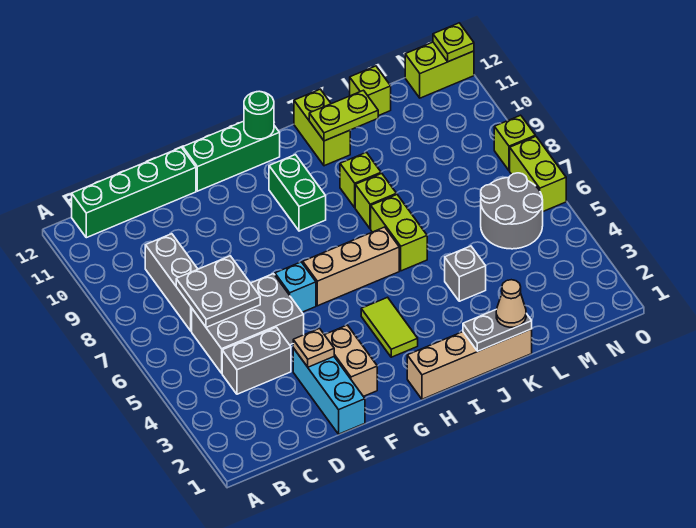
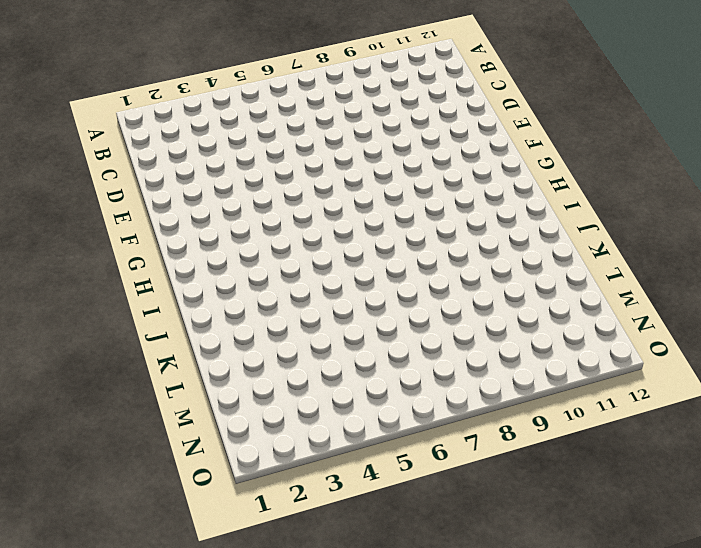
none -> green brick B12:E12 level 1
none -> grey brick C4:D4 level 1
none -> grey brick C5:E6 level 1

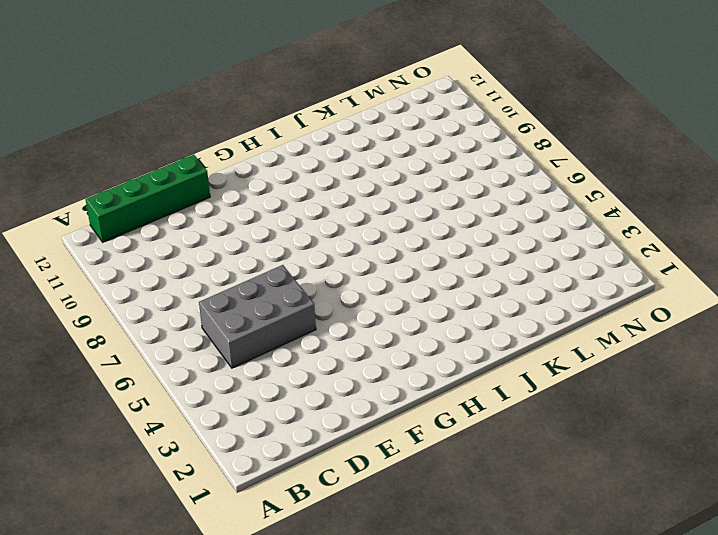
none -> grey brick C4:D4 level 1
none -> grey brick C7:C9 level 1
none -> cyan brick E1:E3 level 1

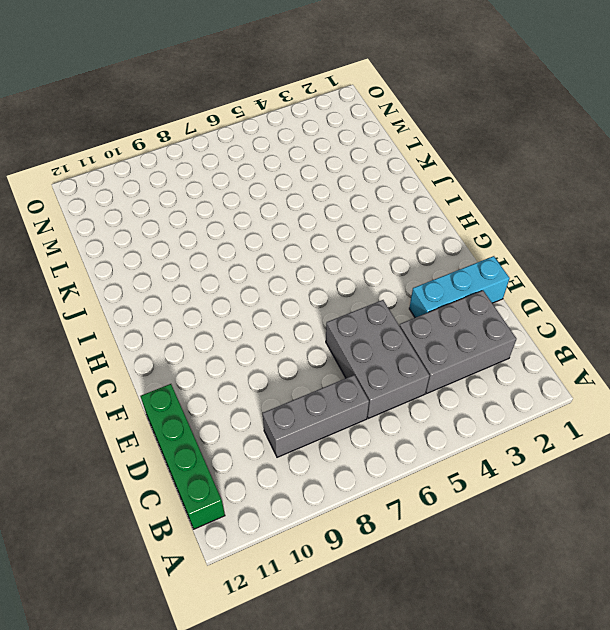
grey brick C2:D4 level 1 -> grey brick C4:D4 level 1
none -> tan brick F2:F3 level 1
none -> cyan brick F6 level 1
none -> green brick F12:H12 level 1

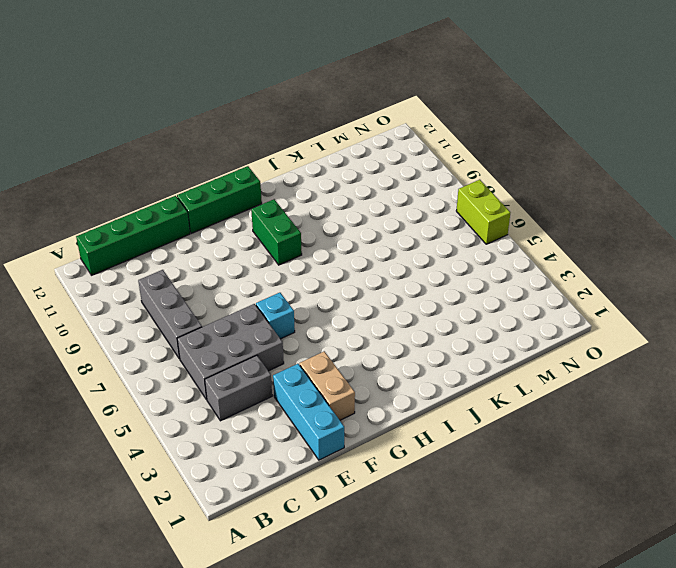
none -> tan brick G6:I6 level 1
none -> tan brick H1:K1 level 1
none -> lime tile H3:H4 level 1

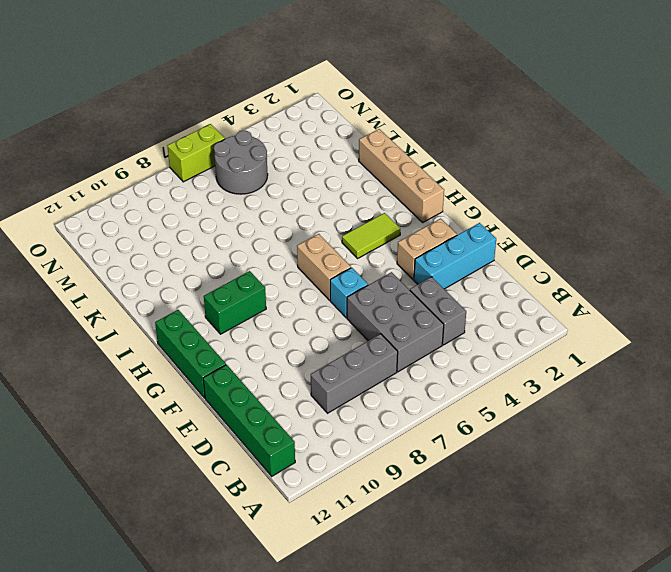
tan brick G6:H6 level 1 -> tan brick G6:I6 level 1
none -> lime brick J6:J7 level 1
none -> lime brick J8 level 1
none -> lime brick J9 level 1

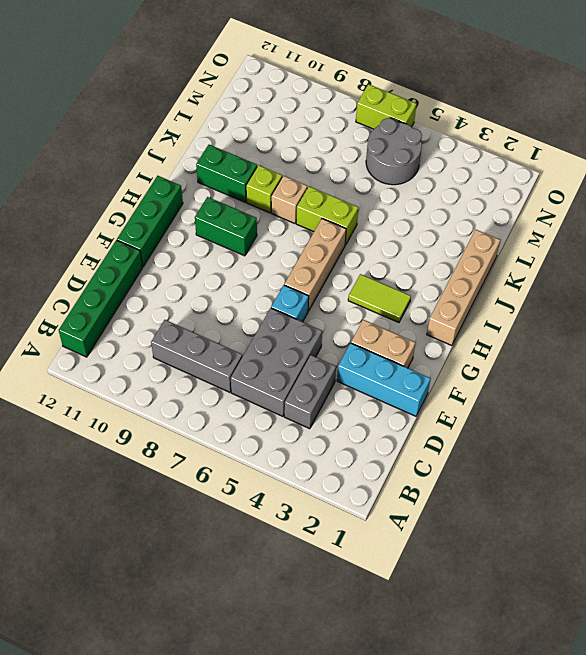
tan brick J8 level 1 -> lime brick J8 level 1
green brick J10:J11 level 1 -> lime brick J11:J12 level 1
none -> grey brick K4 level 1
none -> lime brick L12 level 1
none -> lime brick N12:O12 level 1

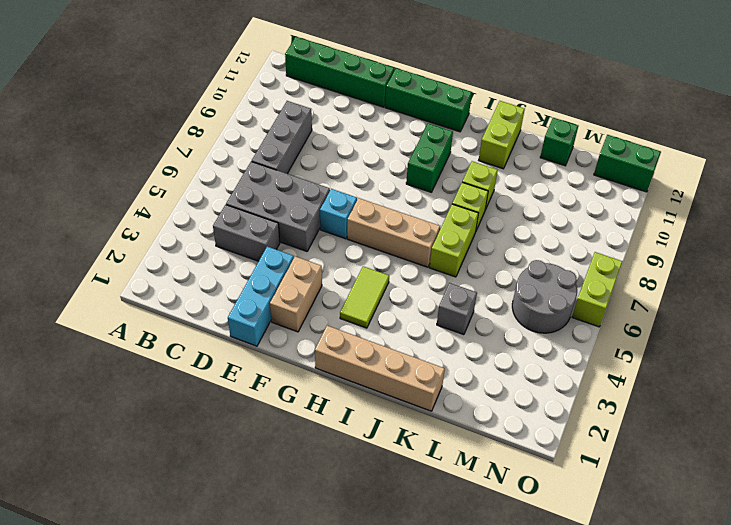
green brick L12 level 1 -> lime brick L12 level 1
green brick N12:O12 level 1 -> lime brick N12:O12 level 1
none -> lime brick O8 level 1
none -> grey plate C6:D7 level 2
none -> tan plate E3 level 2

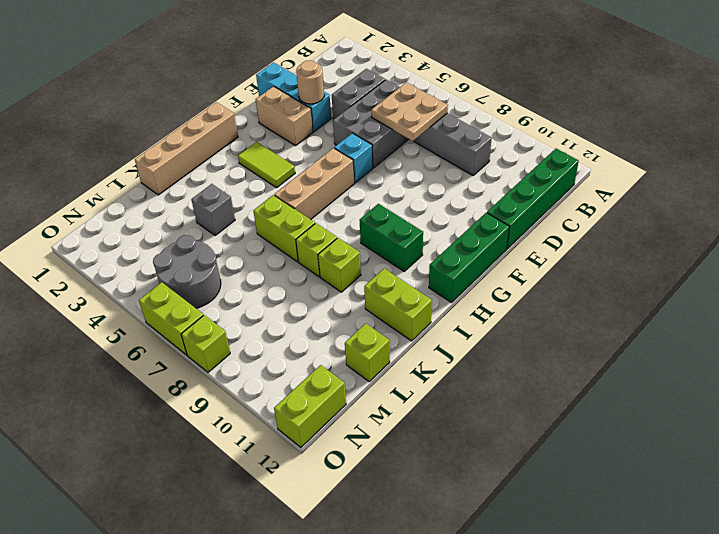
tan plate C6:D7 level 2 -> grey plate C6:D7 level 2
tan round brick E3 level 2 -> tan plate E3 level 2
none -> green round brick H12 level 2
none -> grey plate J1:K1 level 2
none -> lime plate J11:K11 level 2

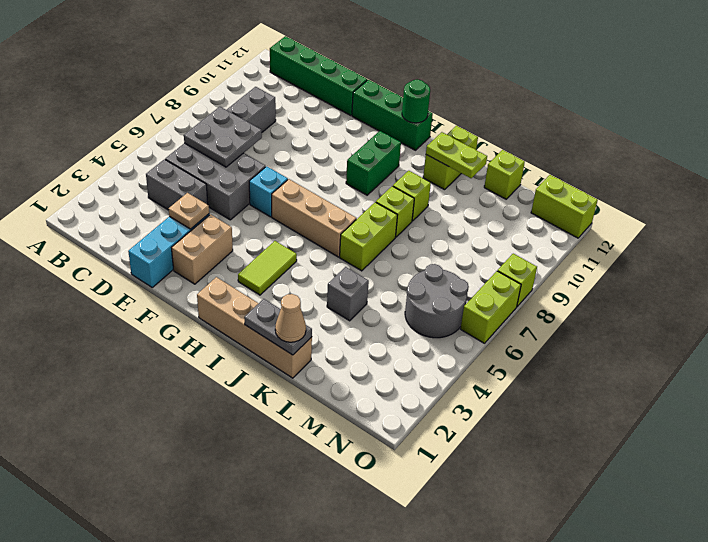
none -> lime plate O12 level 2

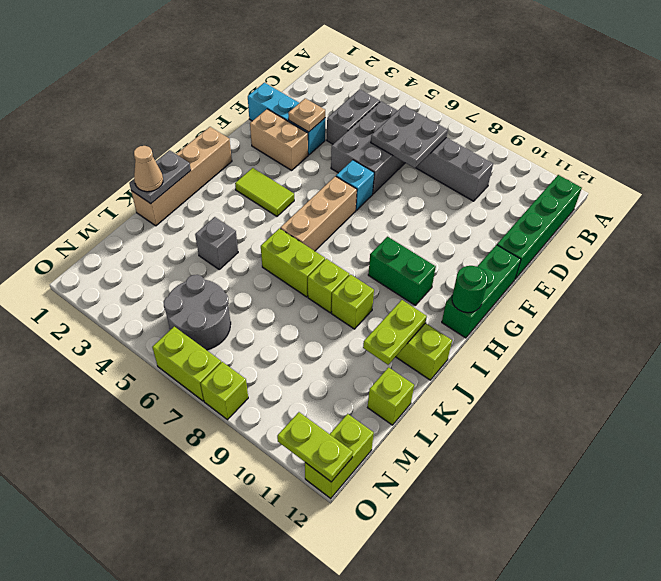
lime plate O11:O12 level 2 -> lime plate O12 level 2

